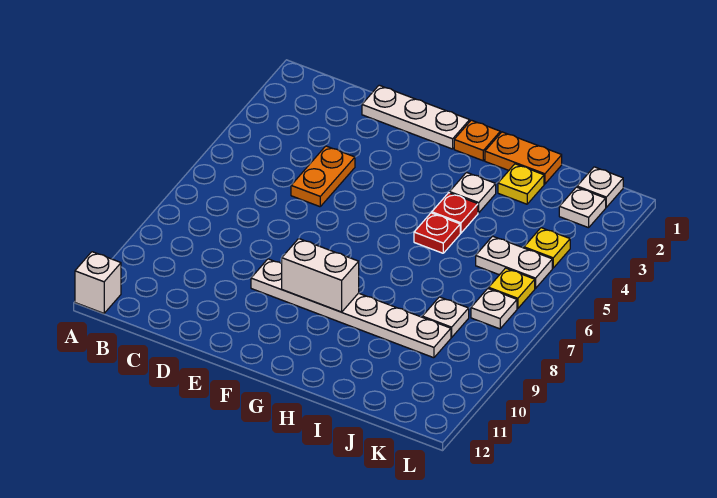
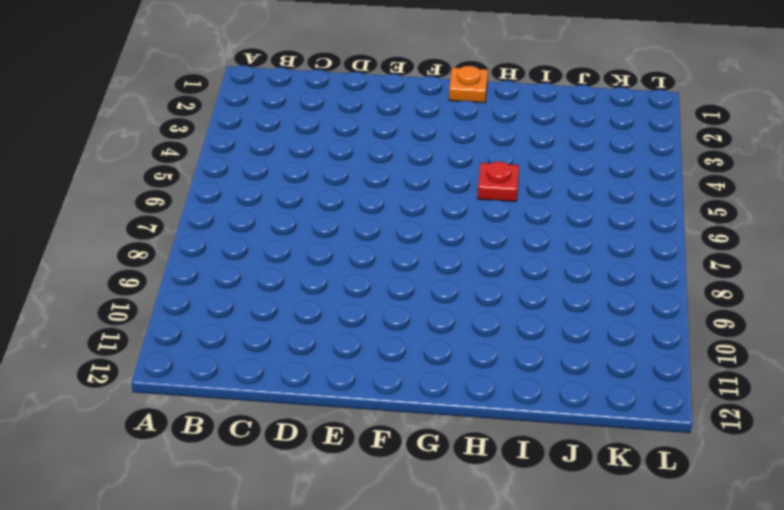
none -> white brick A12 level 1
none -> white plate D1:F1 level 1
none -> orange plate D4:D5 level 1

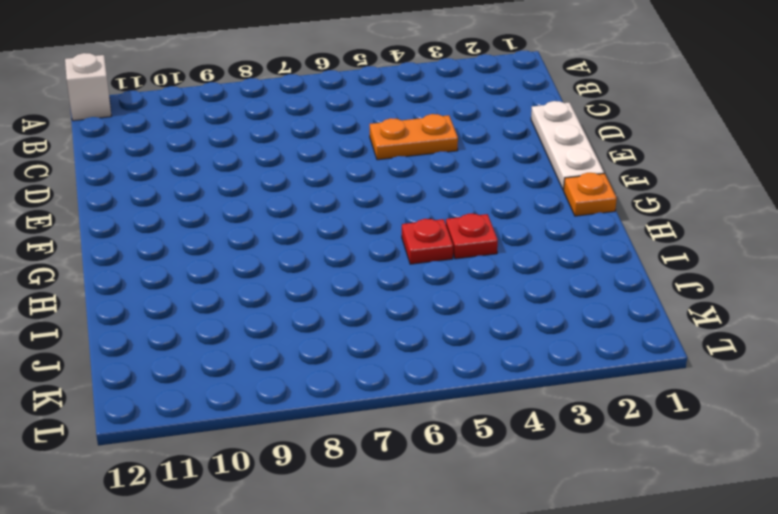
none -> white plate E9:J9 level 1
none -> orange plate H1:I1 level 1
none -> white plate H3 level 1

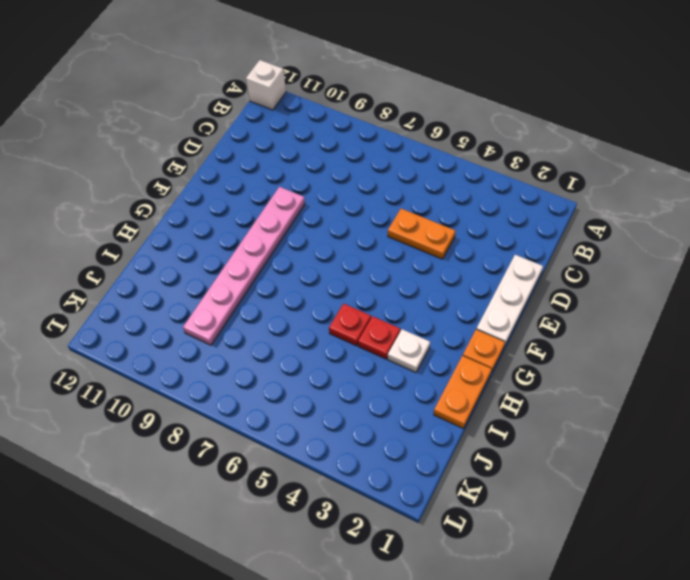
pink plate E9:J9 level 1 -> white plate E9:J9 level 1
none -> yellow plate I2 level 1
none -> white plate J5:K5 level 1
none -> white plate J8 level 1

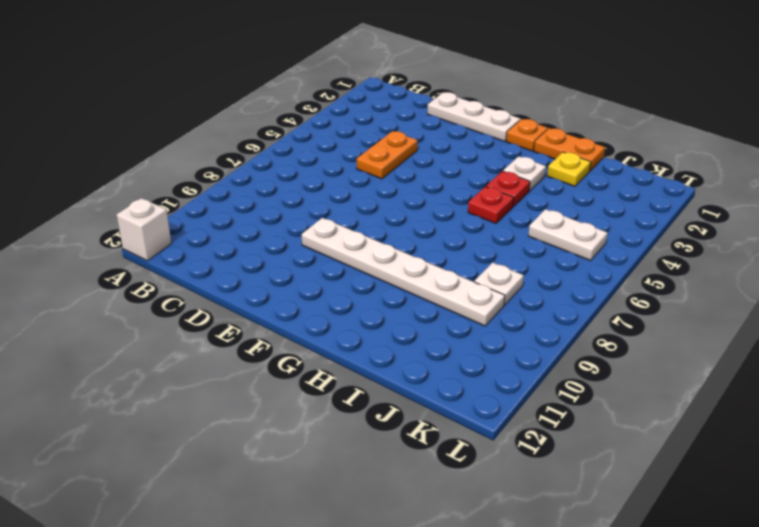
none -> white plate K1 level 1
none -> white plate K2 level 1
none -> yellow plate K4 level 1

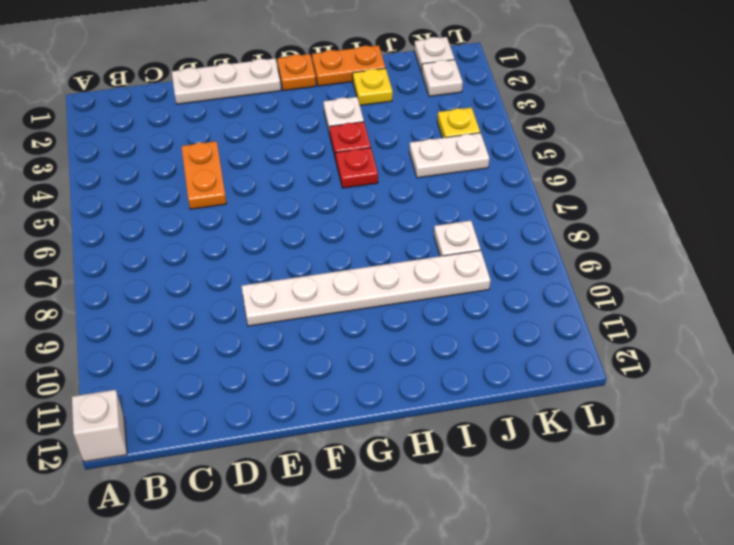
none -> yellow plate K6 level 1
none -> white plate K7 level 1
none -> white brick F9:G9 level 2

